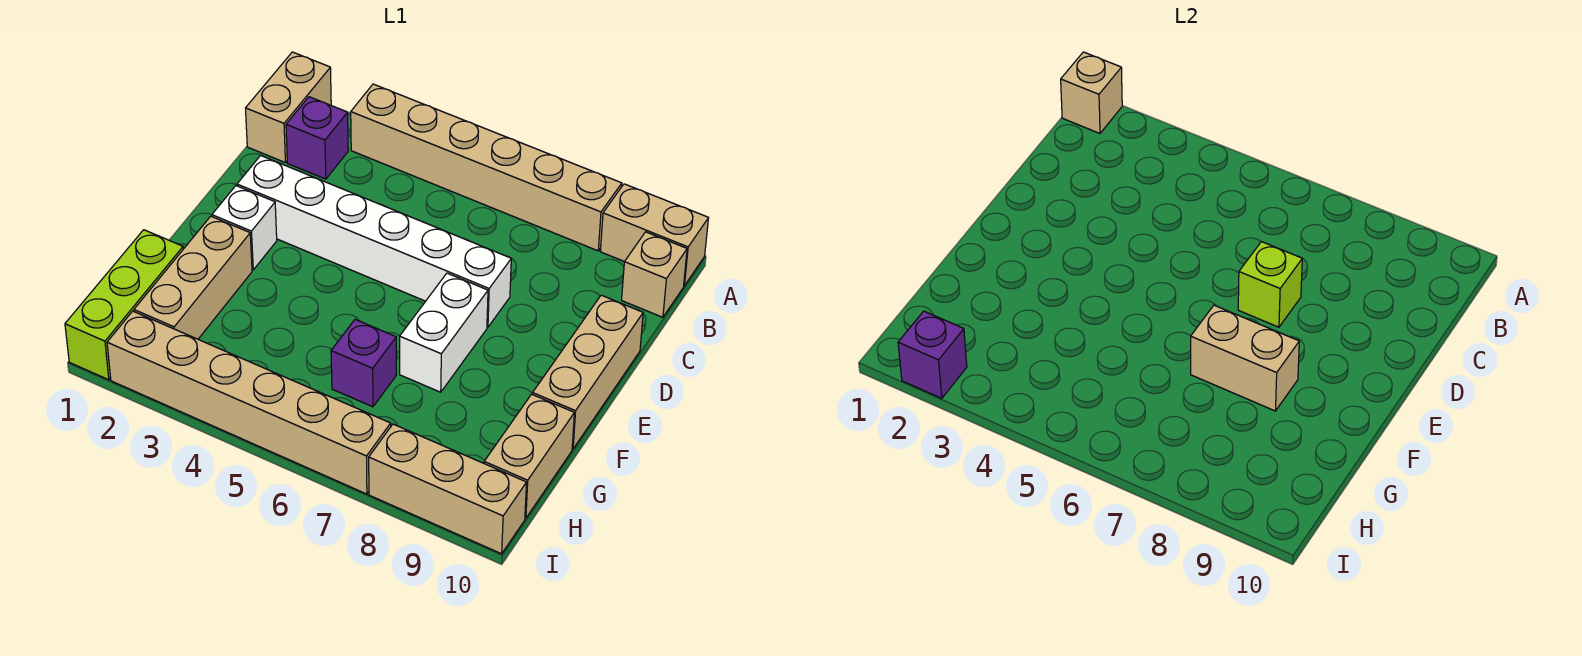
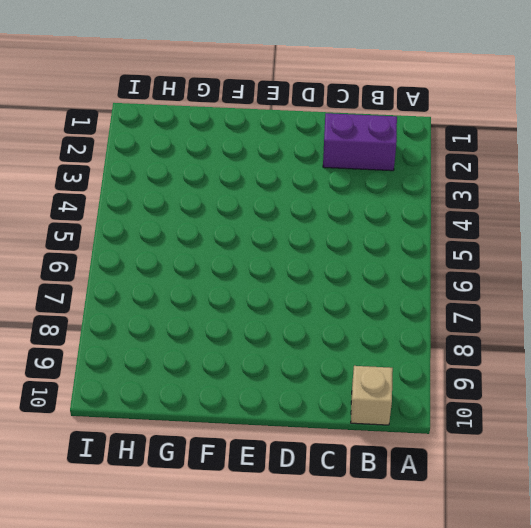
purple brick B2:C2 level 1 -> purple brick B2 level 1
none -> tan brick A1:B1 level 1
none -> tan brick A3:A8 level 1
none -> tan brick A9:A10 level 1

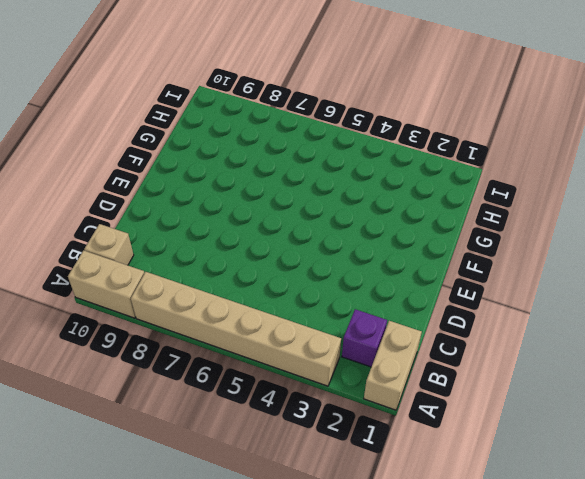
none -> white brick D2:D7 level 1
none -> tan brick D10:F10 level 1
none -> white brick E2 level 1

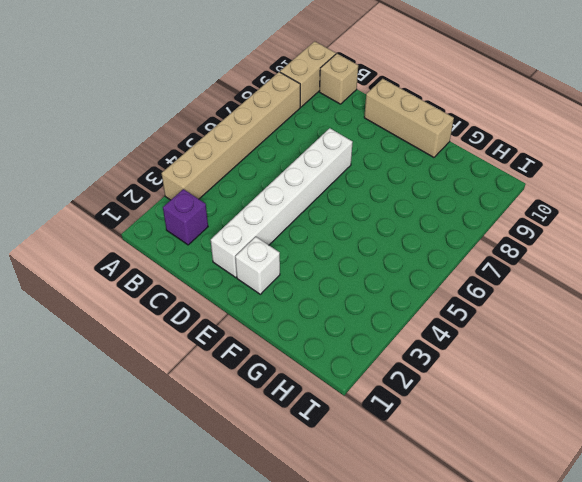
none -> tan brick A1:B1 level 1
none -> white brick E7:F7 level 1
none -> tan brick F2:H2 level 1

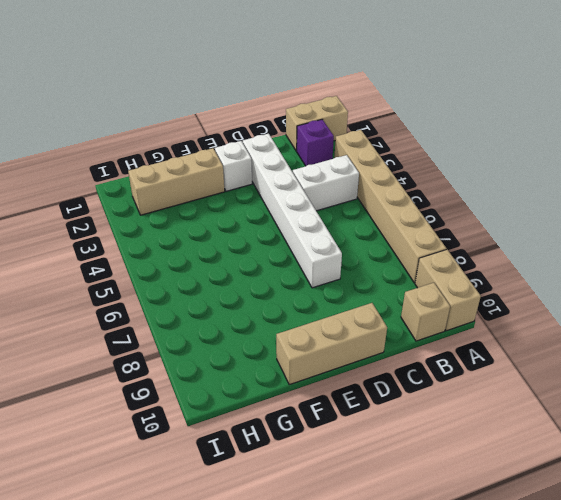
white brick B4:C4 level 1 -> white brick E7:F7 level 1
none -> lime brick G1:I1 level 1
none -> purple brick G6 level 1
none -> tan brick G10:H10 level 1

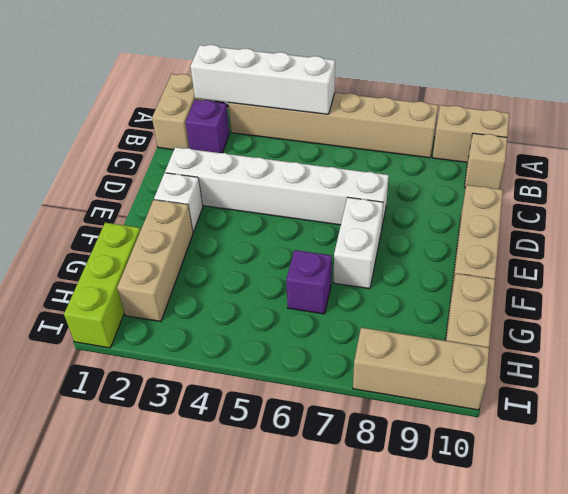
white brick A2:A5 level 2 -> none
none -> tan brick I2:I7 level 1
none -> tan brick A1 level 2
none -> lime brick D7 level 2

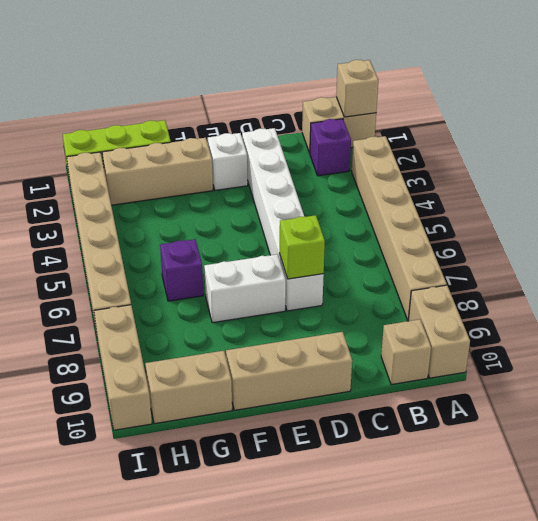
none -> tan brick F7:F8 level 2
none -> purple brick I2 level 2

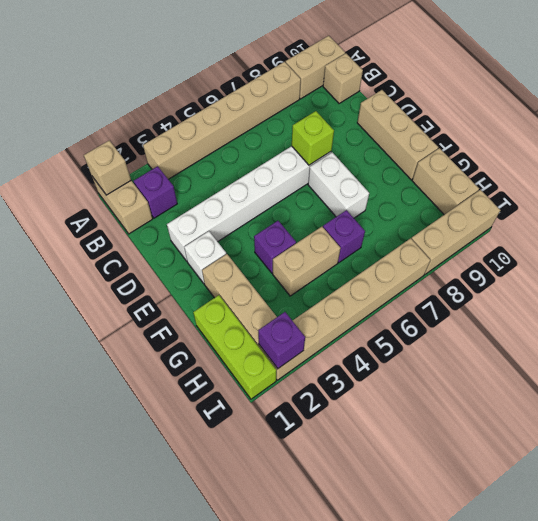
purple brick F4 level 1 -> none
tan brick G4:G5 level 1 -> tan brick F7:F8 level 2

